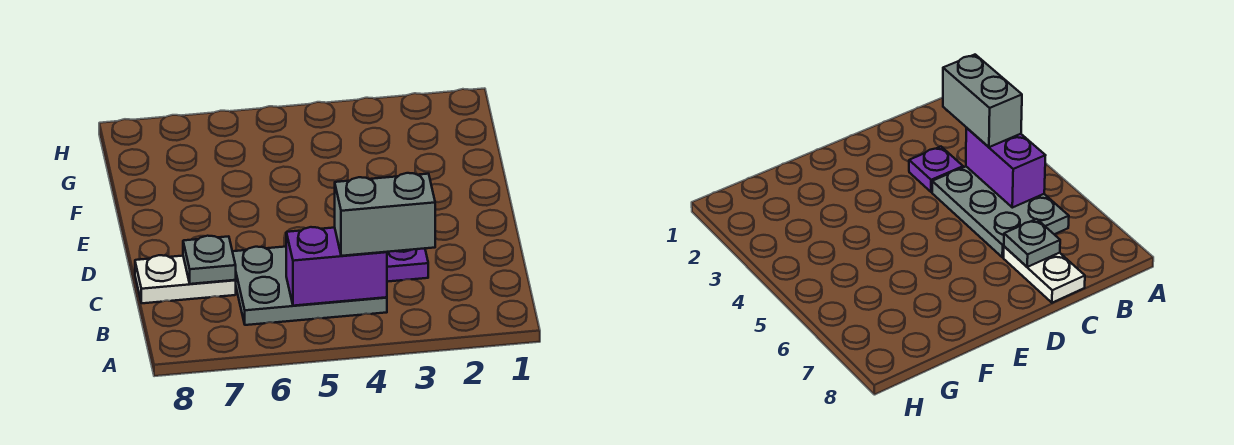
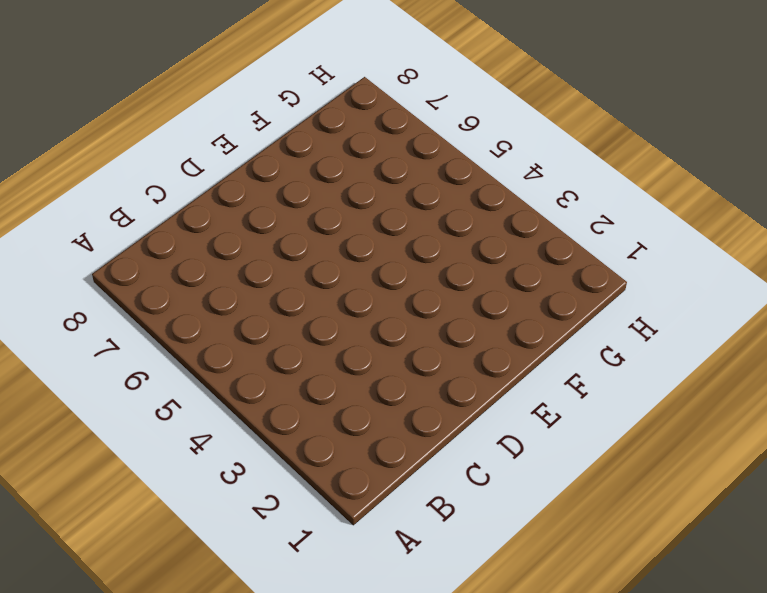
none -> grey plate B4:C6 level 1
none -> purple plate C3 level 1

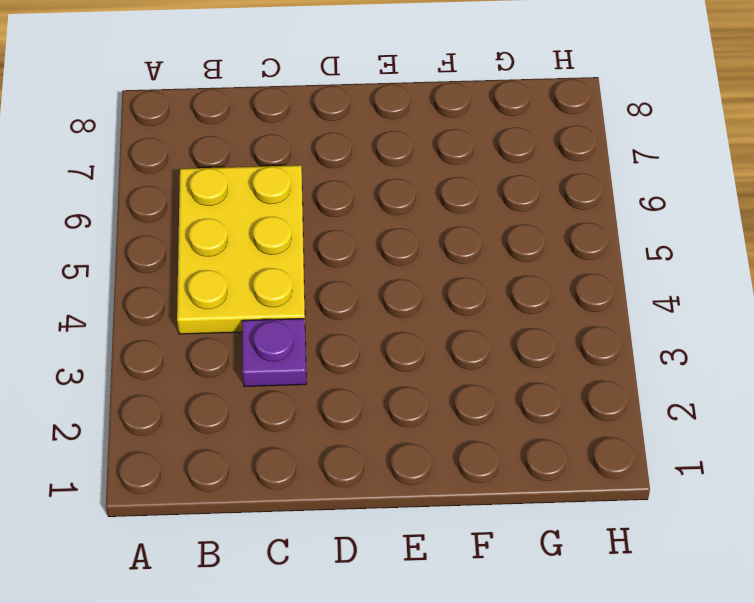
yellow plate B4:C6 level 1 -> grey plate B4:C6 level 1
none -> white plate C7:C8 level 1
none -> purple brick B4:B5 level 2

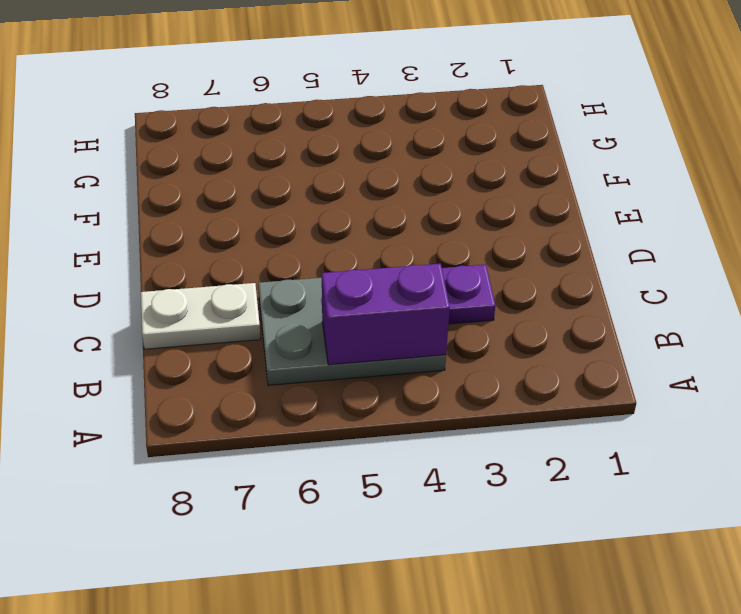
none -> grey plate C7 level 2
none -> grey brick B3:B4 level 3

